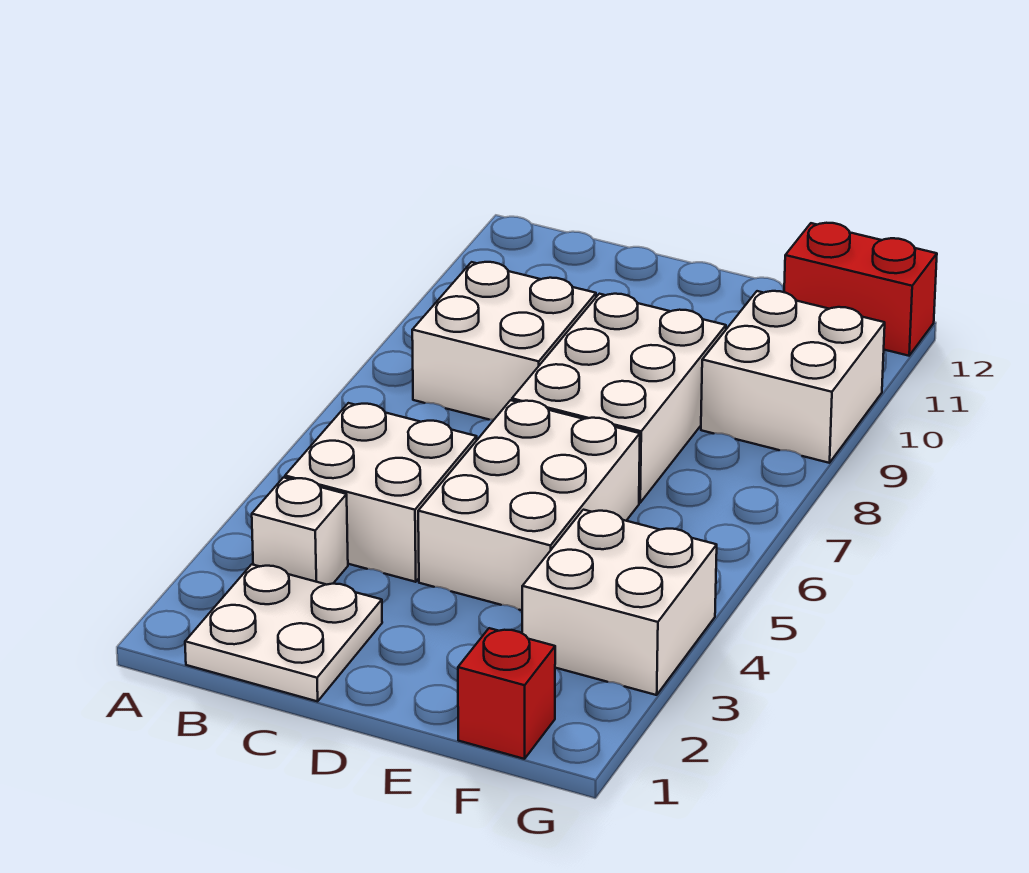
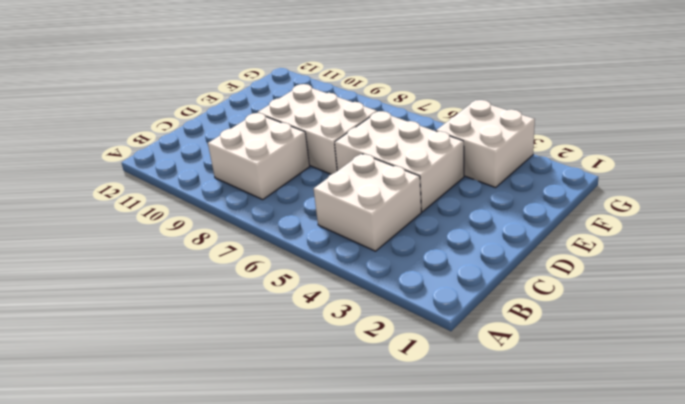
none -> white plate B1:C2 level 1
none -> white brick B3 level 1

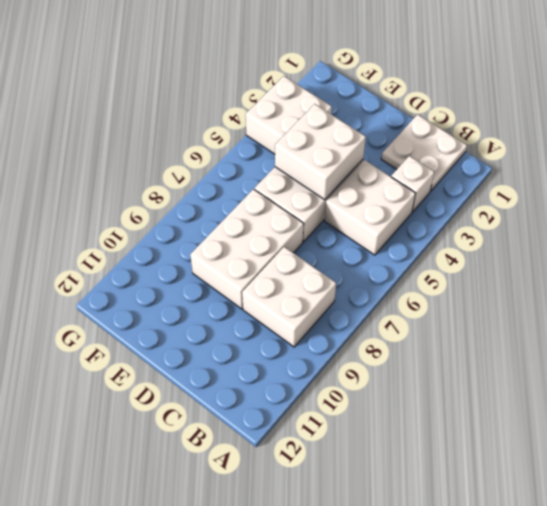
white brick D4:E5 level 2 -> white brick F9:G10 level 1
none -> red brick F1 level 1
none -> red brick F12:G12 level 1

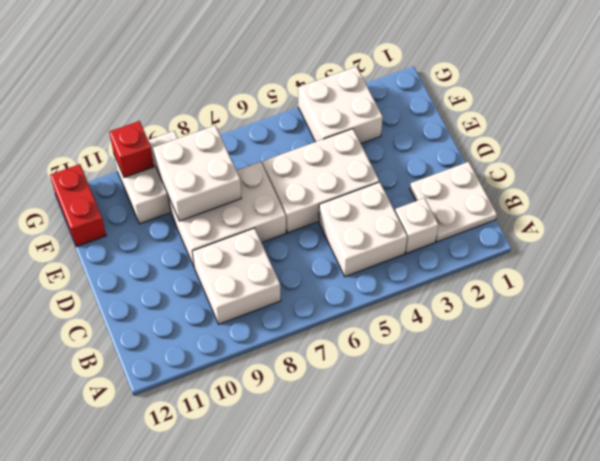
white brick E8:F9 level 2 -> none
red brick G10 level 2 -> red brick F1 level 1

